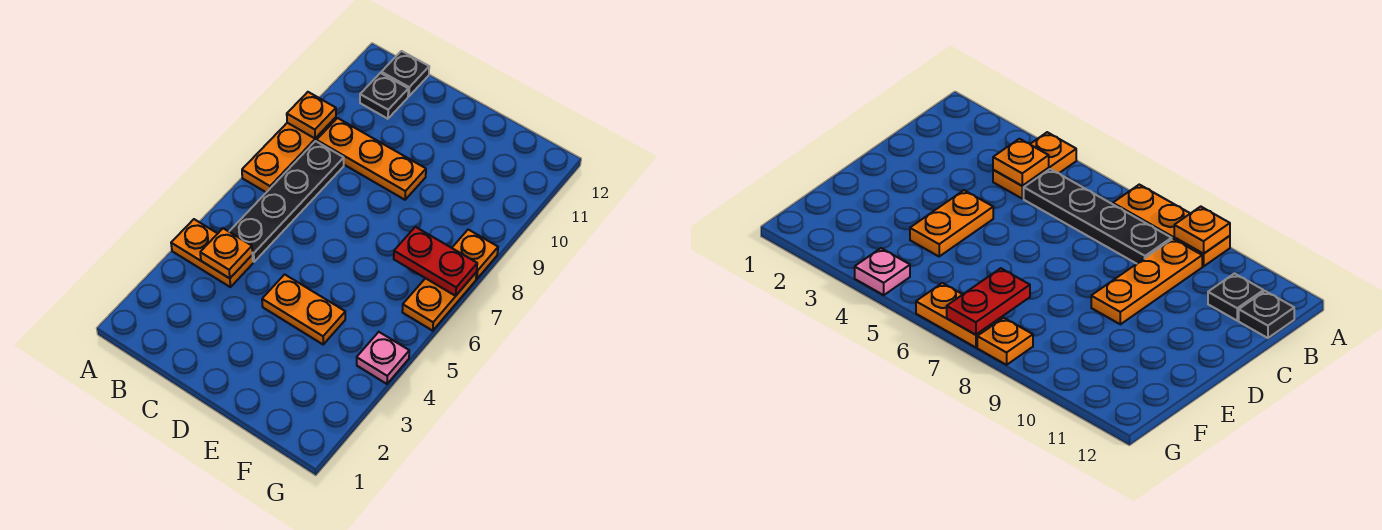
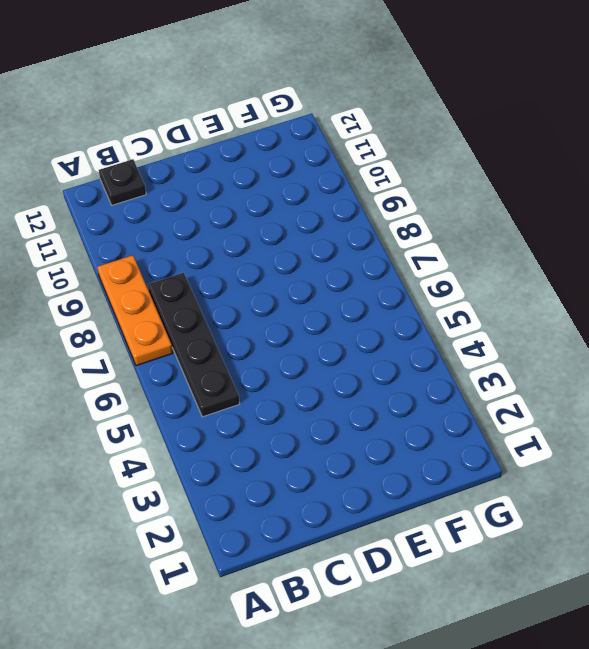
none -> orange plate A4:B4 level 1
none -> orange plate B9:D9 level 1
none -> black plate B11 level 1

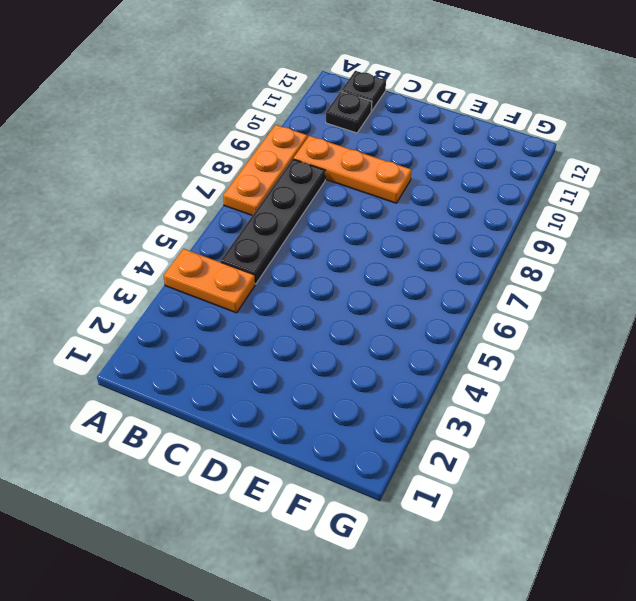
none -> orange plate D4:E4 level 1
none -> pink plate G4 level 1
none -> orange plate G6:G7 level 1

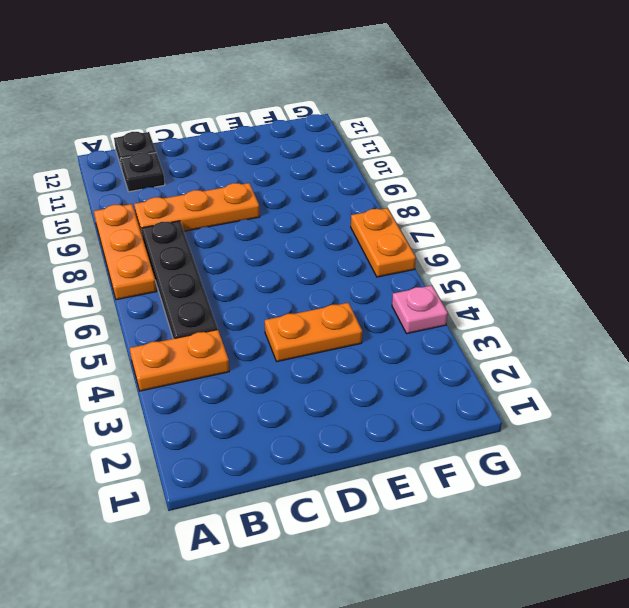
none -> orange plate G8 level 1
none -> orange plate A9 level 2
none -> orange plate B4 level 2

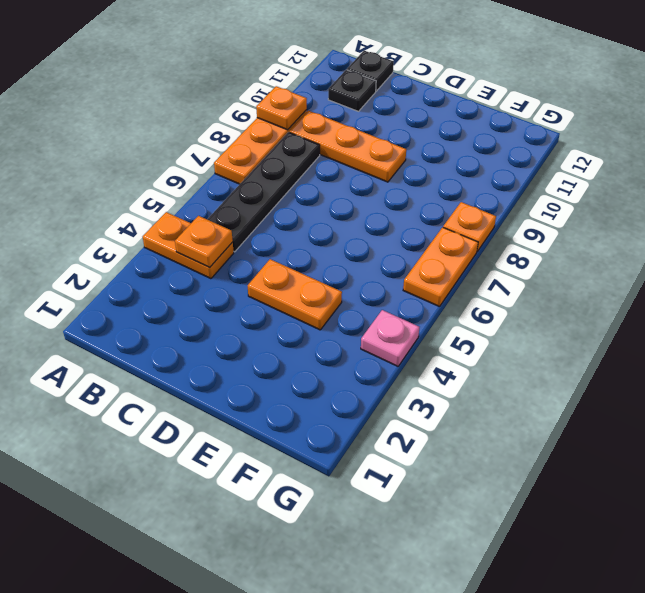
none -> red plate F7:G7 level 2

